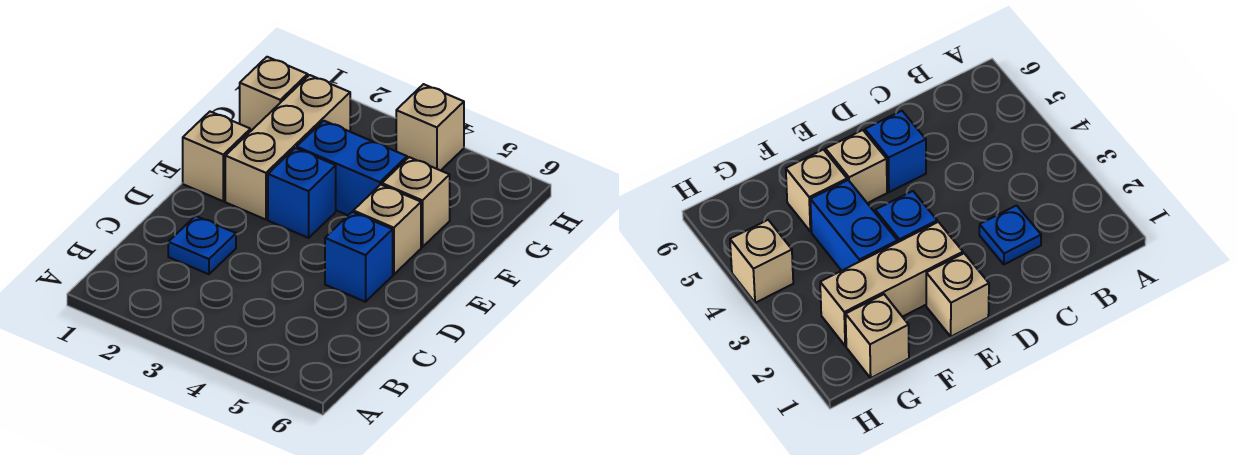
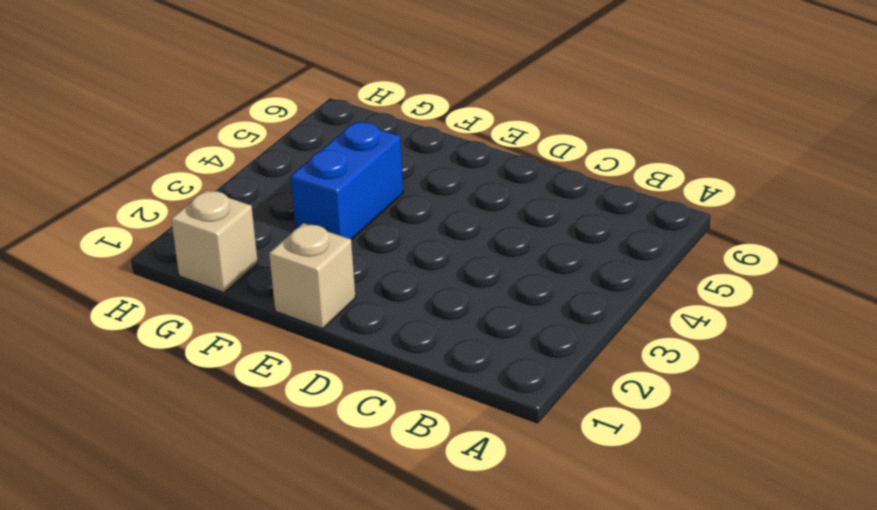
none -> blue plate C2 level 1
none -> blue brick D5 level 1

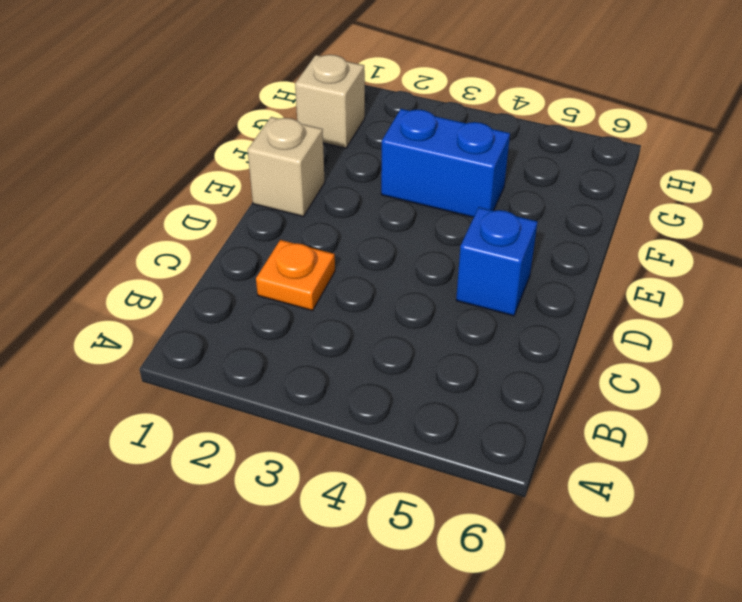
orange plate C2 level 1 -> blue plate C2 level 1
none -> tan brick E2:G2 level 1
none -> blue brick E3 level 1

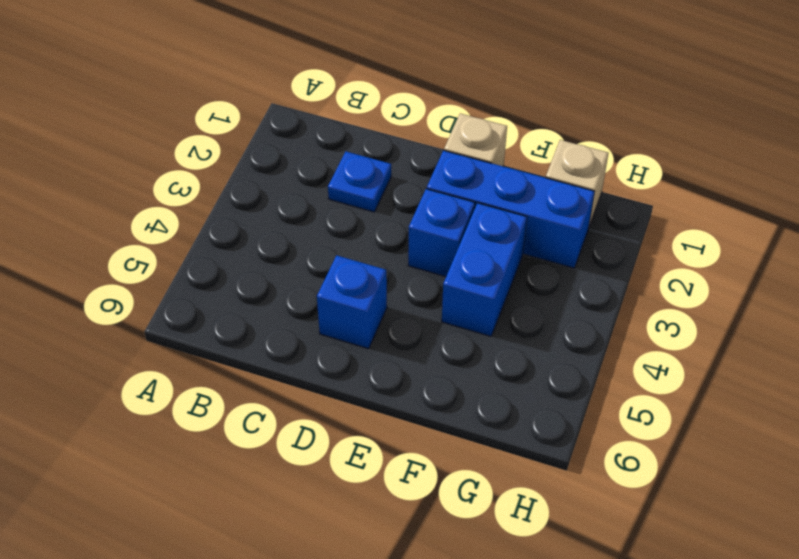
blue brick E2:G2 level 1 -> tan brick E2:G2 level 1
none -> tan brick E5 level 1
none -> tan brick F5 level 1

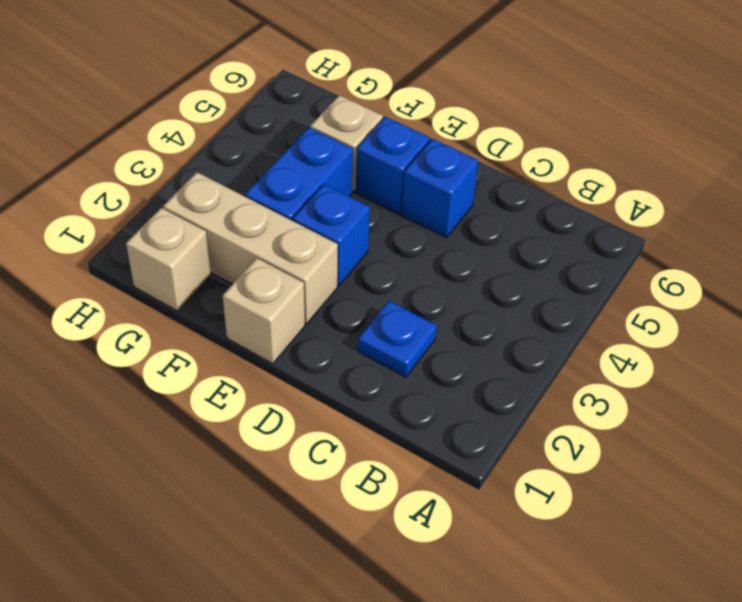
blue brick E5 level 1 -> tan brick E5 level 1
none -> tan brick H4 level 1

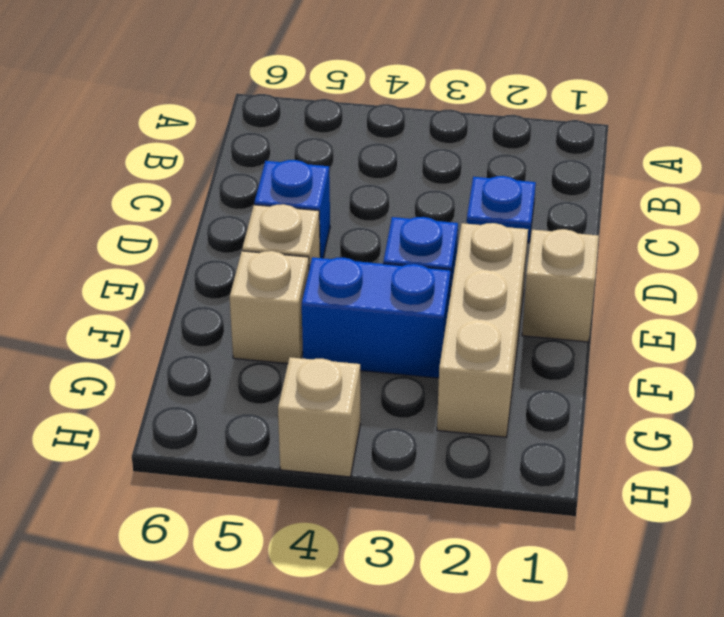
none -> tan brick G1 level 1

